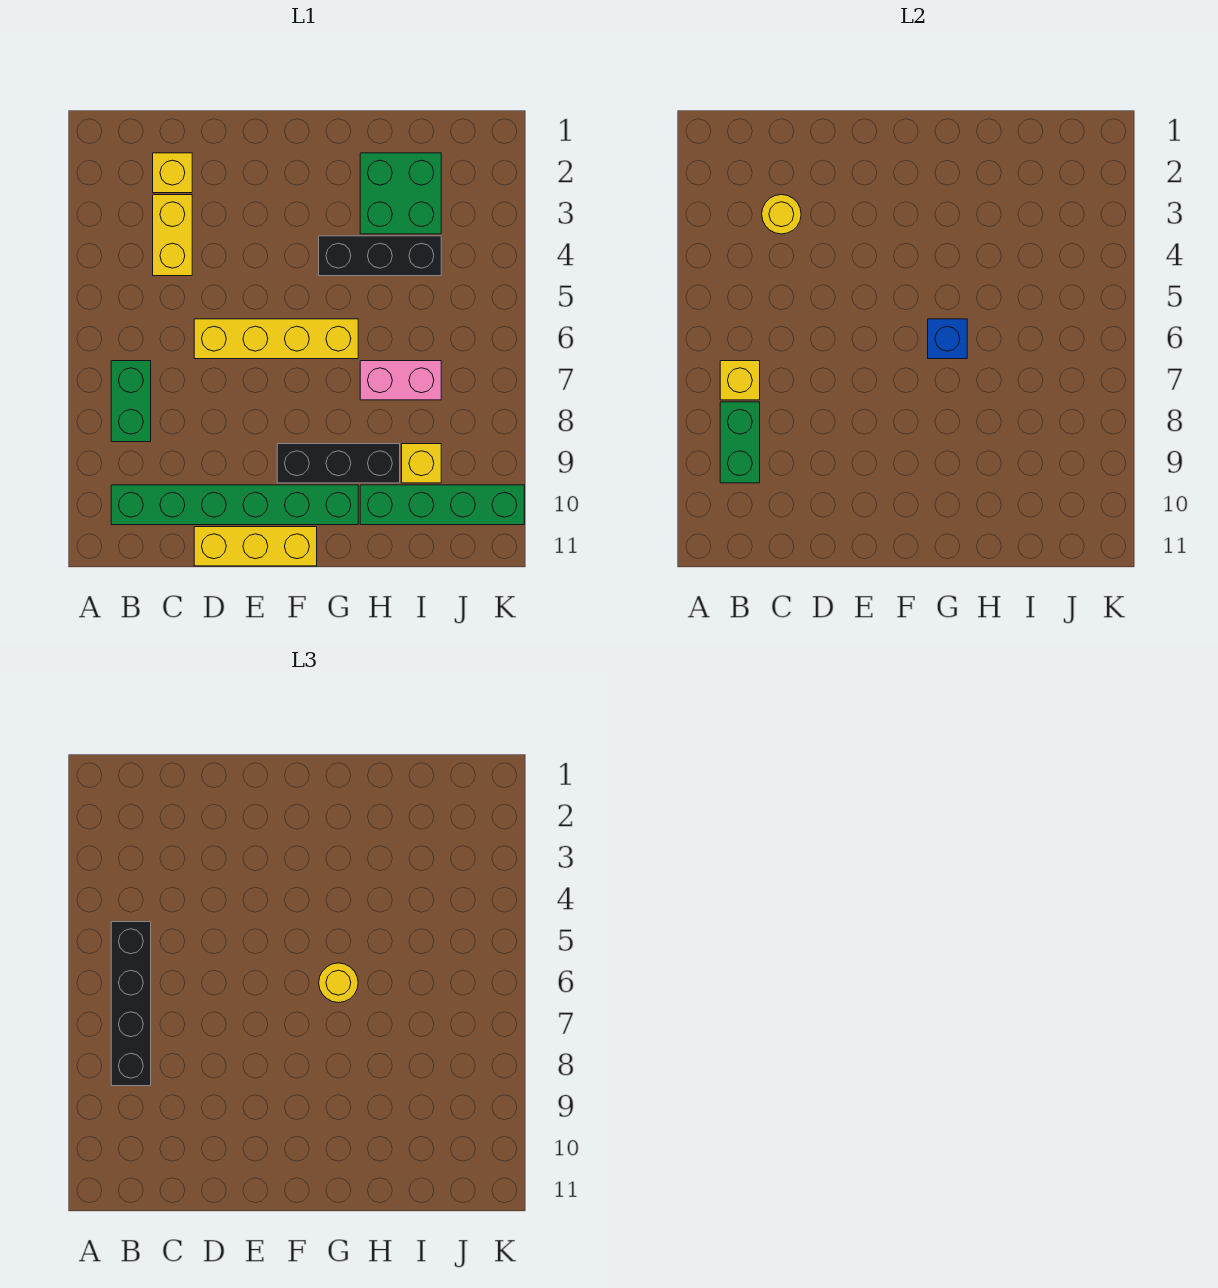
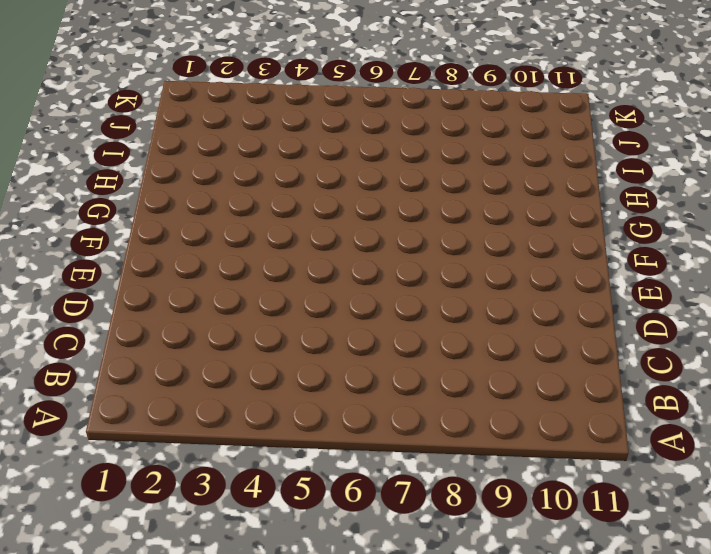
none -> green brick B7:B8 level 1
none -> green brick B10:G10 level 1
none -> yellow brick C2 level 1

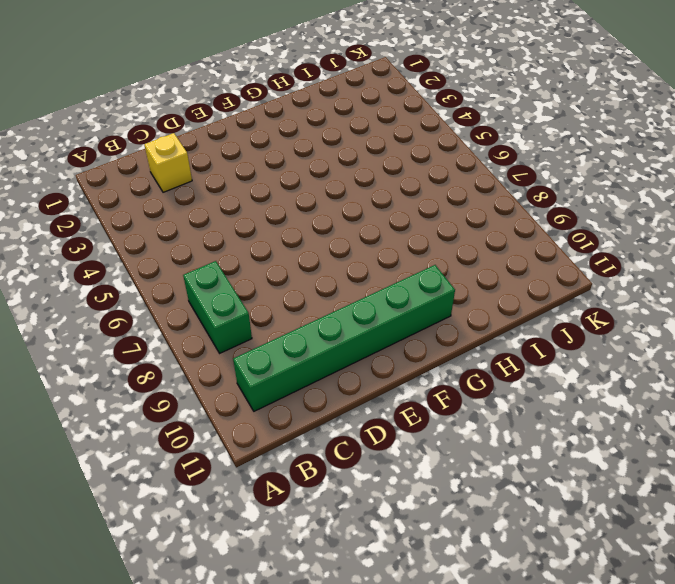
none -> yellow brick C3:C4 level 1
none -> yellow brick D6:G6 level 1
none -> yellow brick D11:F11 level 1

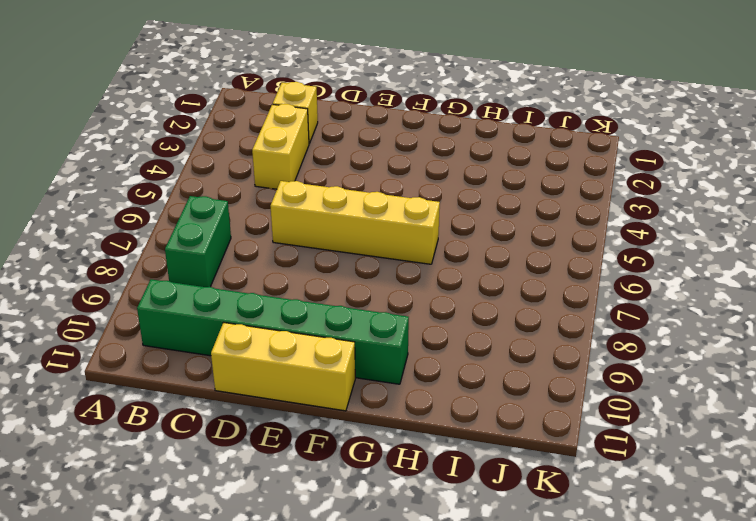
none -> black brick F9:H9 level 1
none -> black brick G4:I4 level 1
none -> green brick H2:I3 level 1

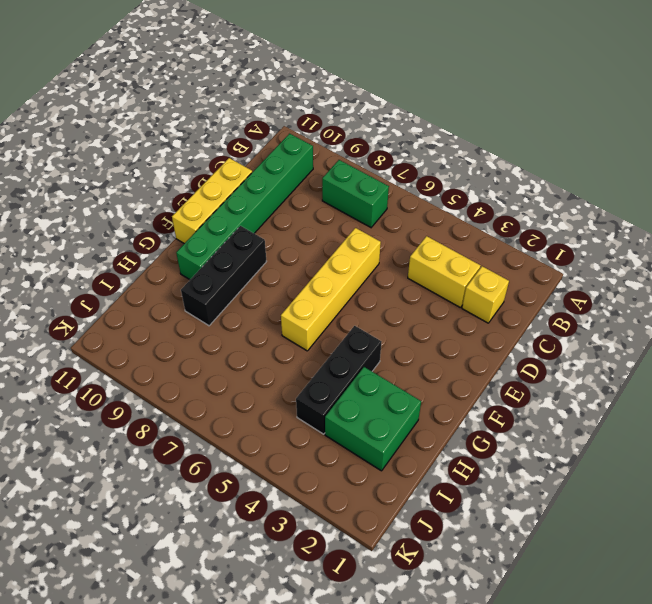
none -> pink brick H7:I7 level 1
none -> green brick H10:K10 level 1
none -> yellow brick I9 level 1

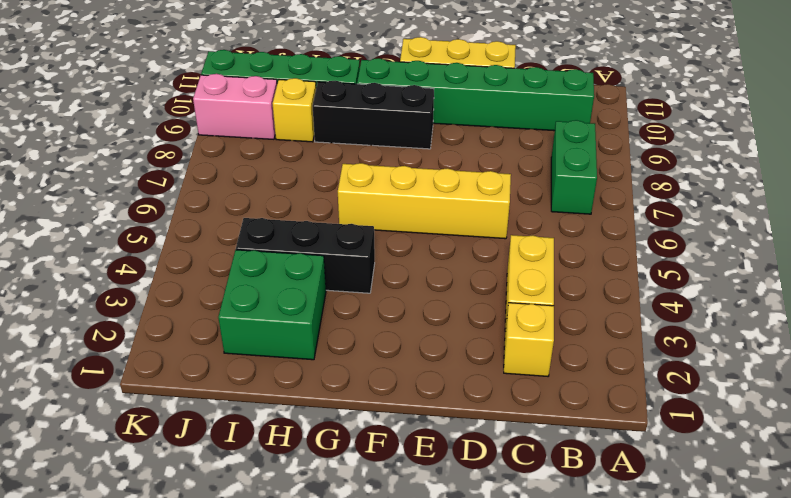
pink brick J9:K9 level 1 -> pink brick H7:I7 level 1
none -> yellow brick B7 level 2
none -> green brick B8:B9 level 2
none -> yellow round brick C3 level 2

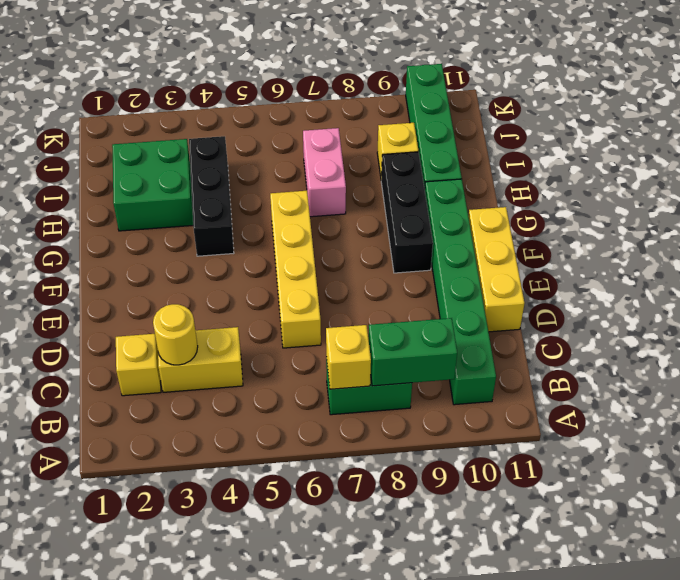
none -> blue brick G6 level 2
none -> black brick B5:B8 level 3
none -> yellow round brick G6 level 3

